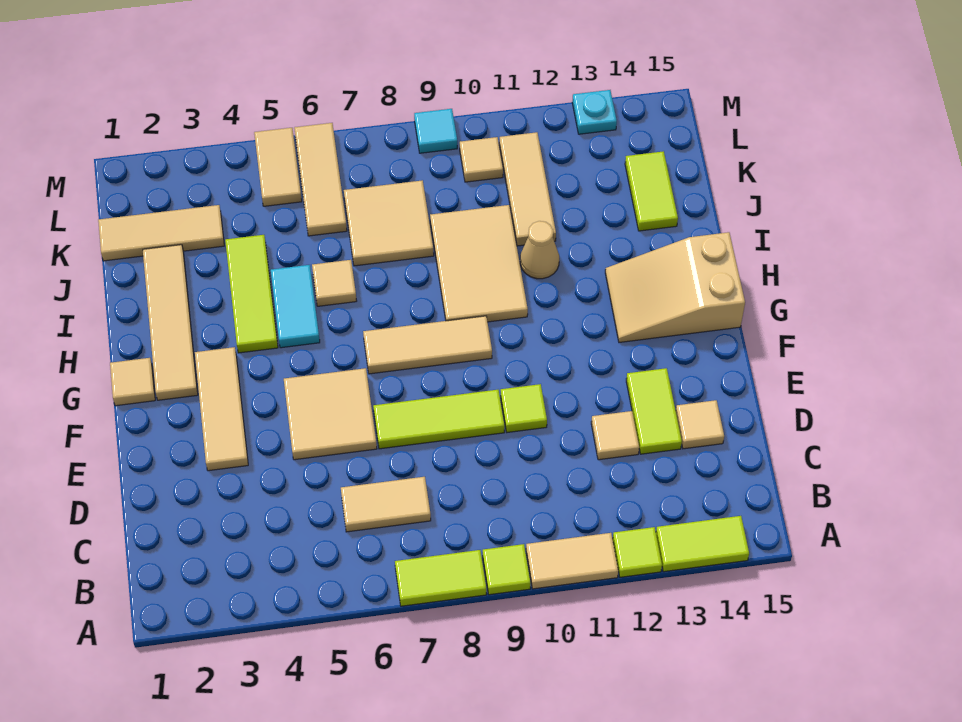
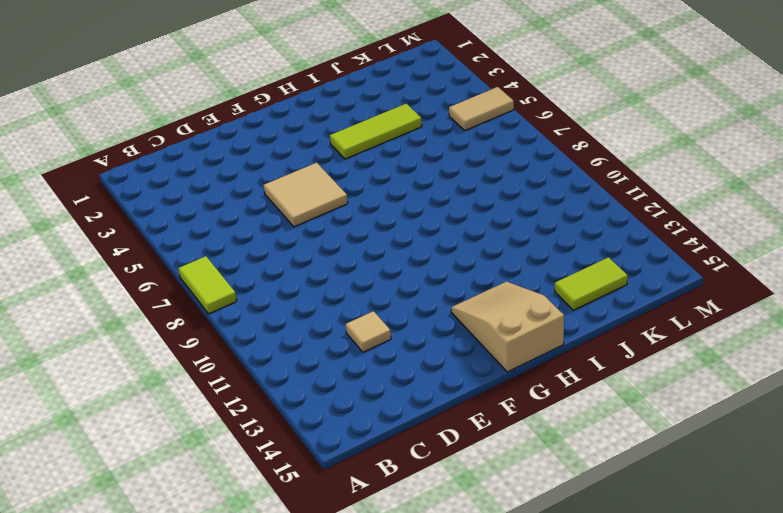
none -> lime tile A9 level 1
none -> tan tile A10:A11 level 1
none -> lime tile A12 level 1
none -> lime tile A13:A14 level 1

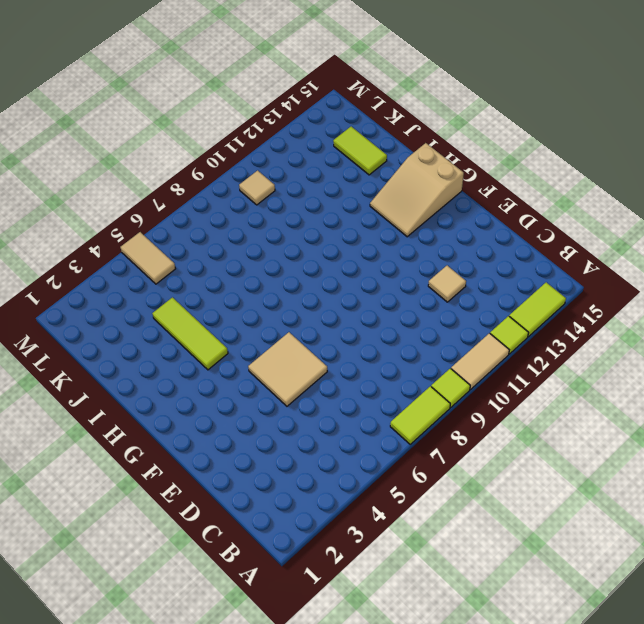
none -> tan tile C6:C7 level 1
none -> lime tile D13:E13 level 1
none -> tan tile D14 level 1
none -> tan tile E3:G3 level 1

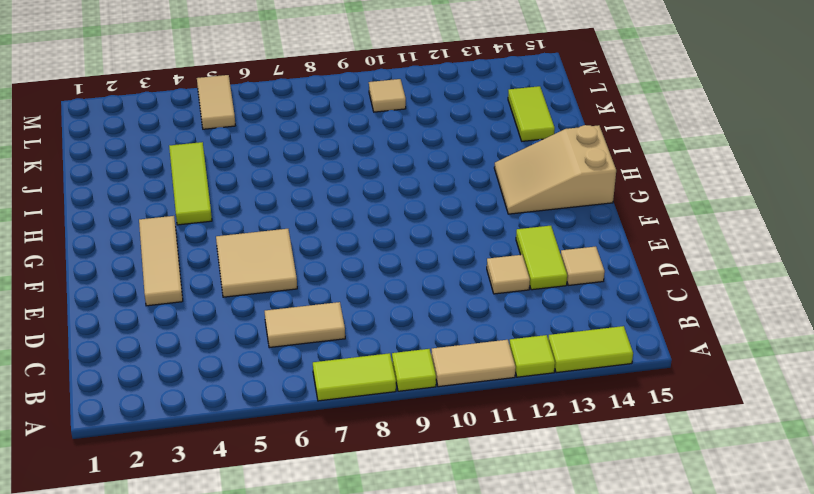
none -> lime tile E7:E9 level 1
none -> lime tile E10 level 1
none -> tan tile G1 level 1
none -> tan tile G2:J2 level 1

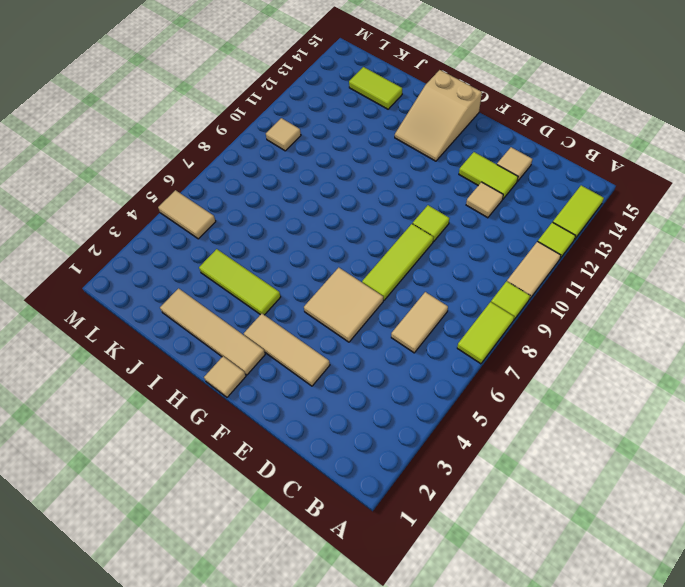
none -> tan tile G7:G9 level 1
none -> cyan tile H5:I5 level 1
none -> tan tile H9:J10 level 1
none -> tan tile I6 level 1

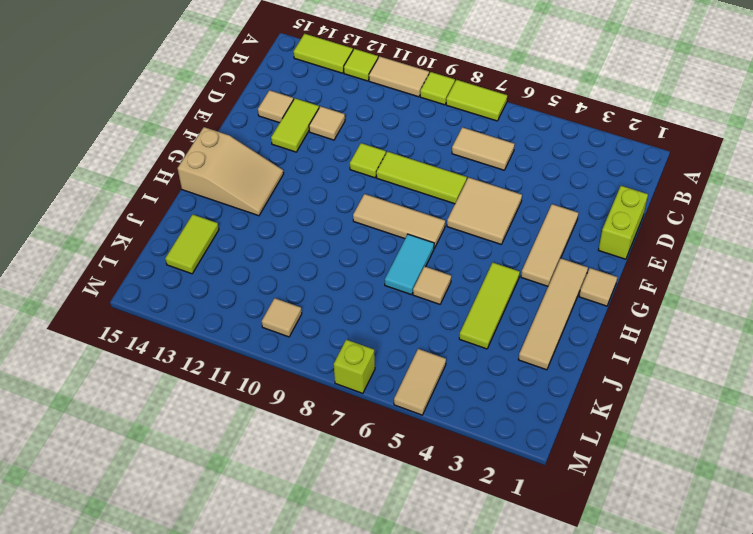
lime brick D1:E1 level 1 -> none
cyan tile H7:I7 level 1 -> cyan tile H5:I5 level 1
lime brick M7 level 1 -> none
none -> tan tile H9:J10 level 1
none -> tan cone I11 level 1
none -> tan tile J7:K8 level 1
none -> tan tile J11:L11 level 1

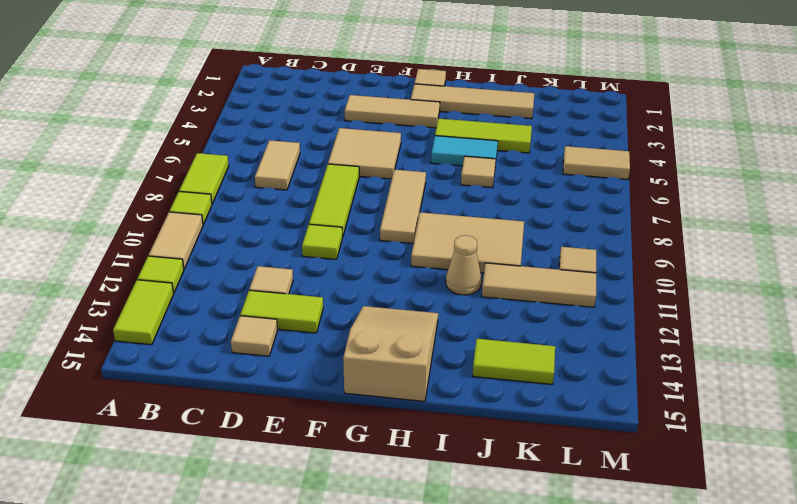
none -> tan tile J7:K8 level 1
none -> tan tile K1:K3 level 1
none -> tan tile K6:M6 level 1
none -> cyan tile M9 level 1

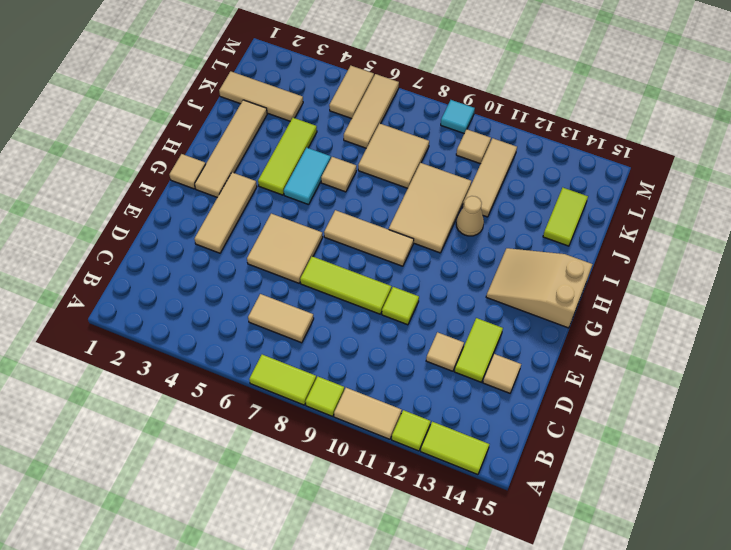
none -> cyan plate M13 level 1

